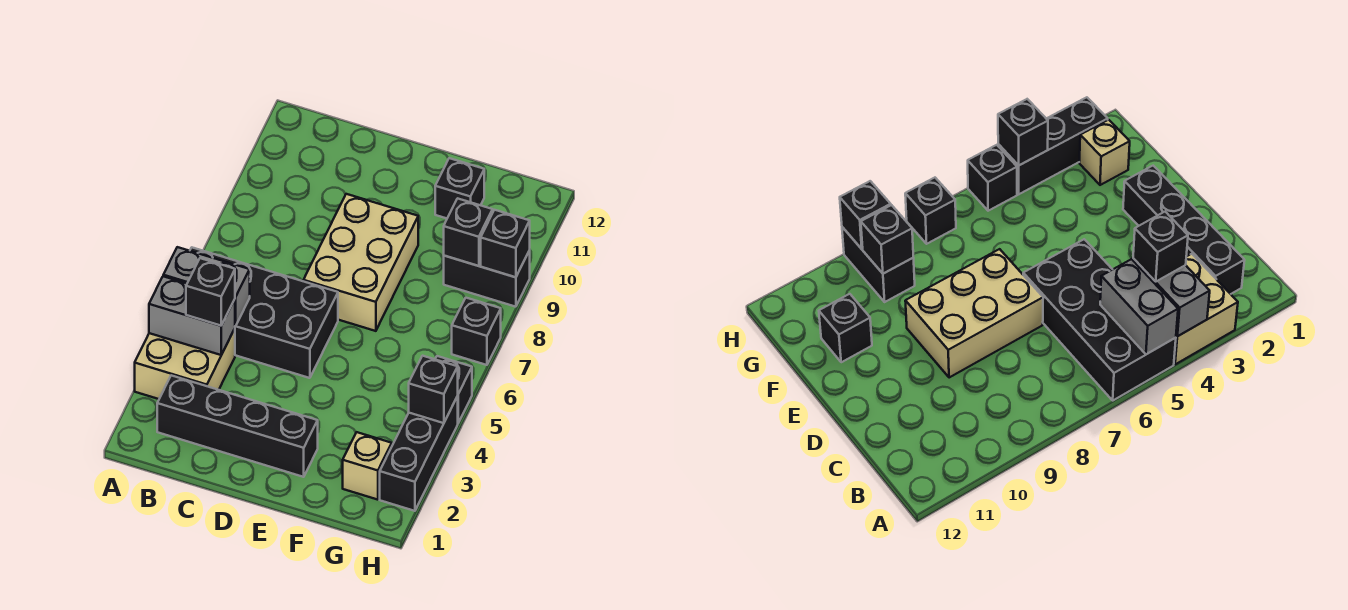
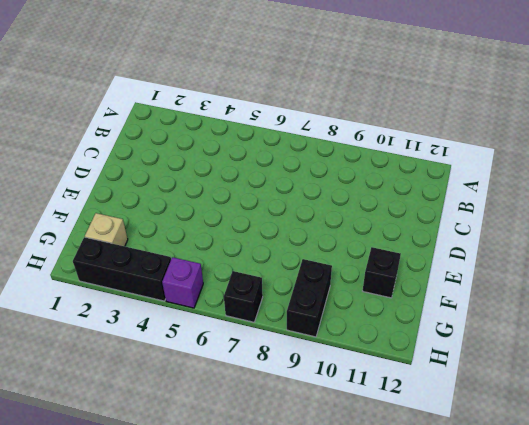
purple brick H5 level 1 -> black brick H5 level 1
none -> tan brick A3:B4 level 1
none -> black brick A5:D6 level 1
none -> black brick B2:E2 level 1

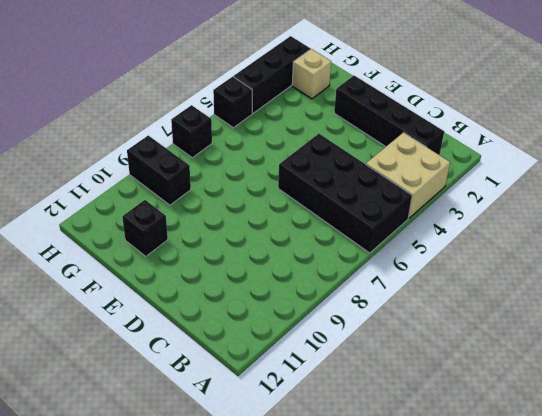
none -> tan brick D7:E9 level 1
none -> grey brick A4:B4 level 2
none -> grey brick A5:B5 level 2

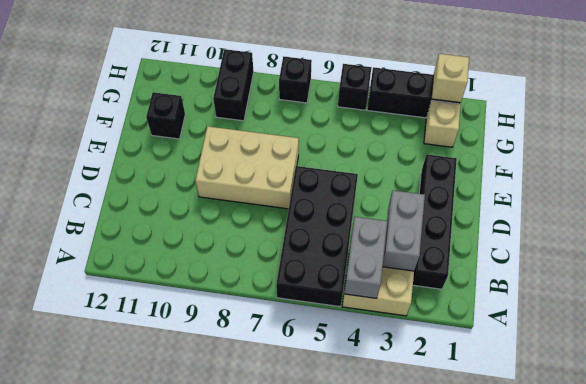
grey brick B3:C3 level 2 -> grey brick A5:B5 level 2
tan brick H2 level 2 -> none
none -> black brick G9 level 2
none -> black brick H4 level 2
none -> black brick H9 level 2

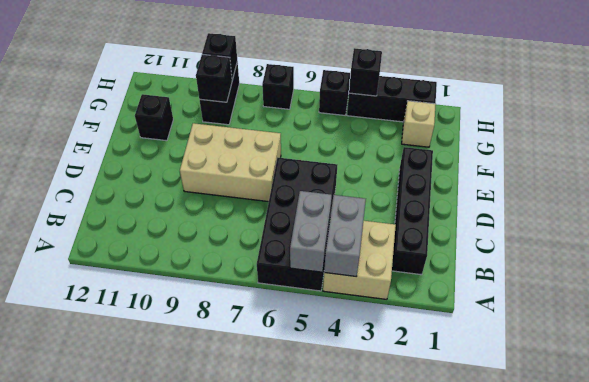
none -> black brick B4 level 3

